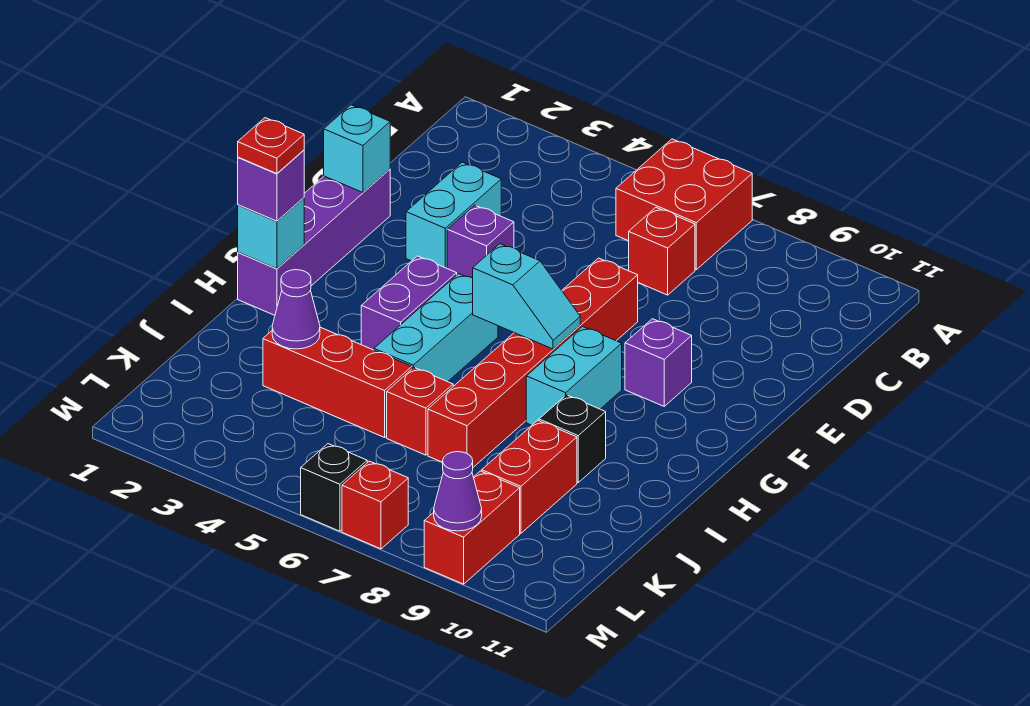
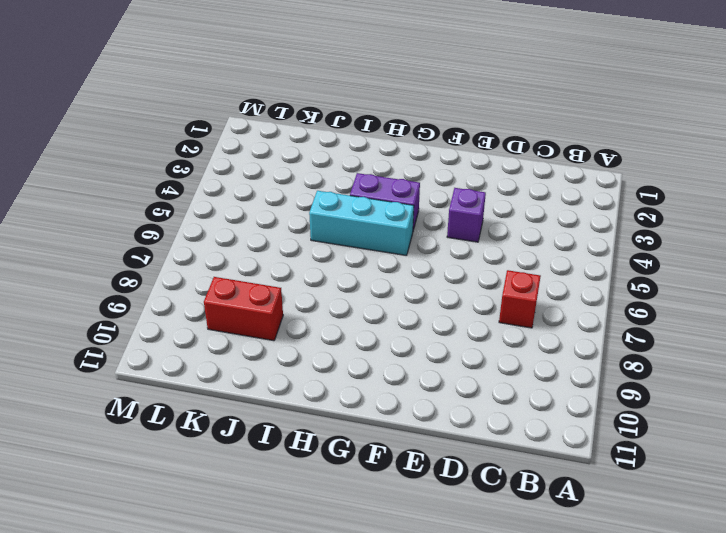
none -> red brick A6:B7 level 1
none -> cyan brick D3:E3 level 1
none -> purple brick E1:H1 level 1

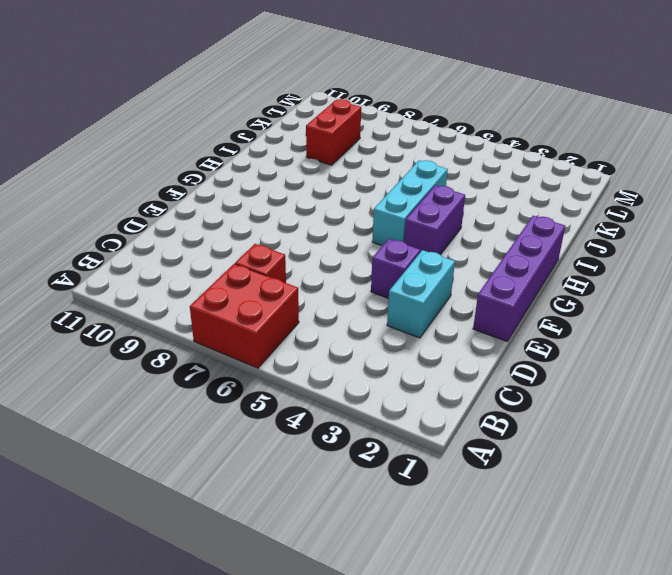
none -> red brick E7:J7 level 1
none -> purple brick F9 level 1
none -> cyan brick G8:H8 level 1

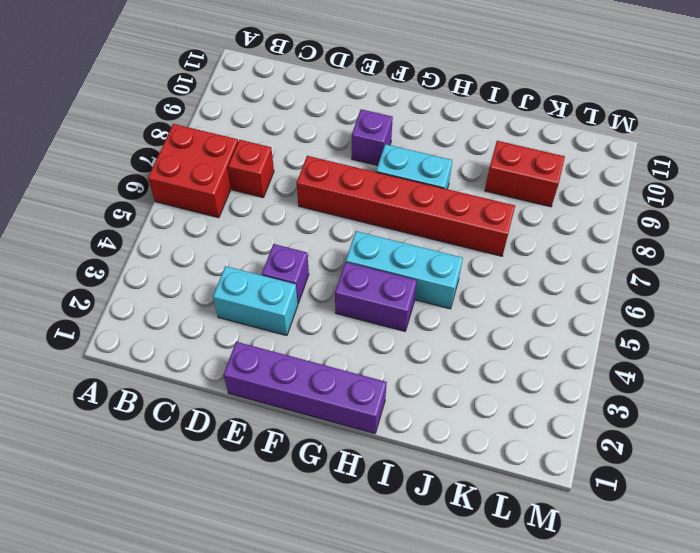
none -> black brick I9 level 1
none -> red brick J3:J5 level 1
none -> red brick J6 level 1

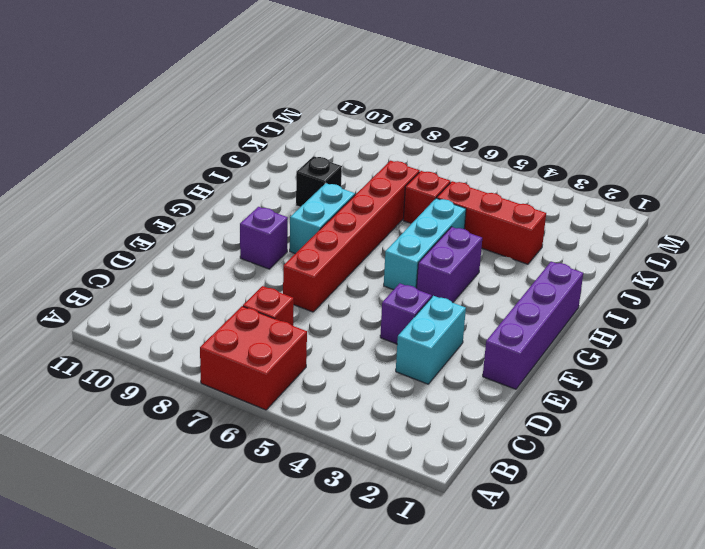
none -> red brick J9:K9 level 1
none -> red brick L9:M9 level 1
none -> black brick M6 level 1

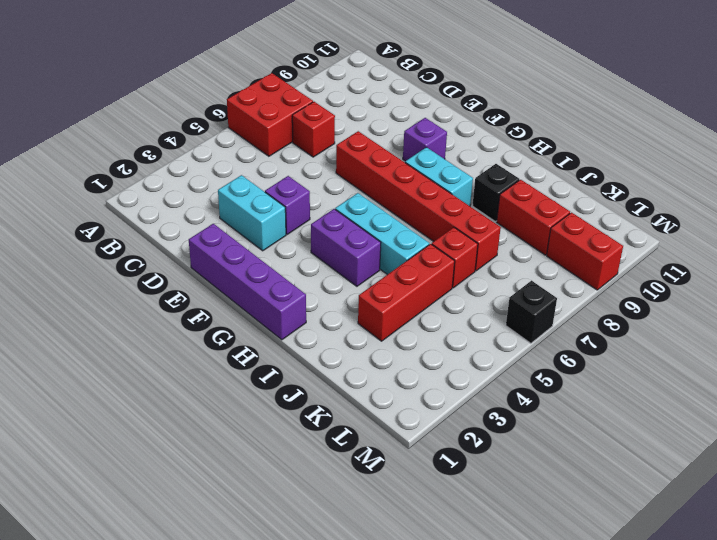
none -> red brick M7 level 1
none -> cyan brick E1 level 2
none -> cyan slope G6:G7 level 2 top 6

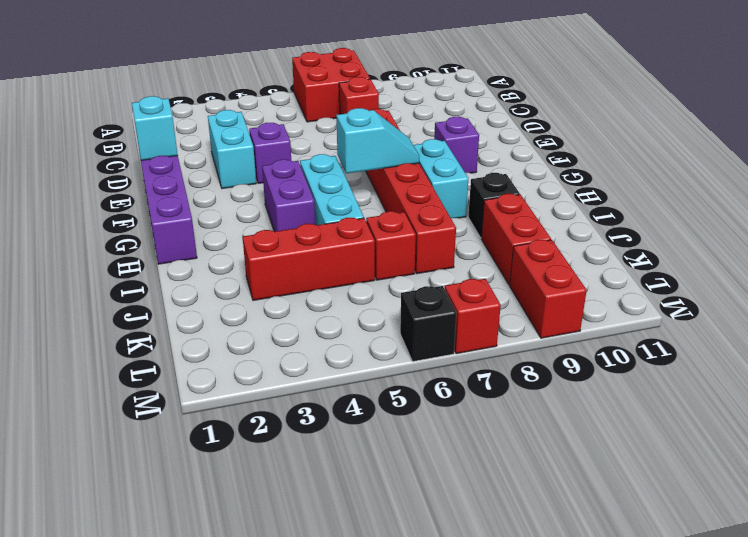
none -> cyan brick H1 level 2
none -> purple cone J3 level 2
none -> purple cone M9 level 2

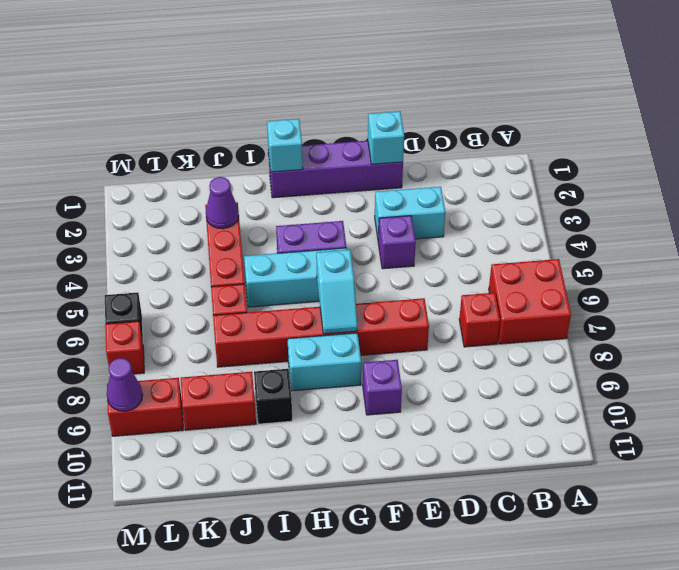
none -> purple brick H1 level 3
none -> red plate H1 level 4

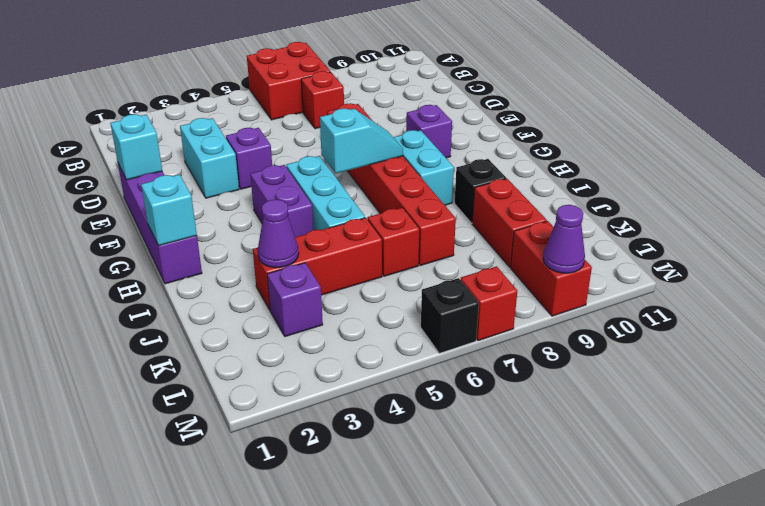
purple brick K3 level 1 -> purple brick H1 level 3
none -> red plate H1 level 4

